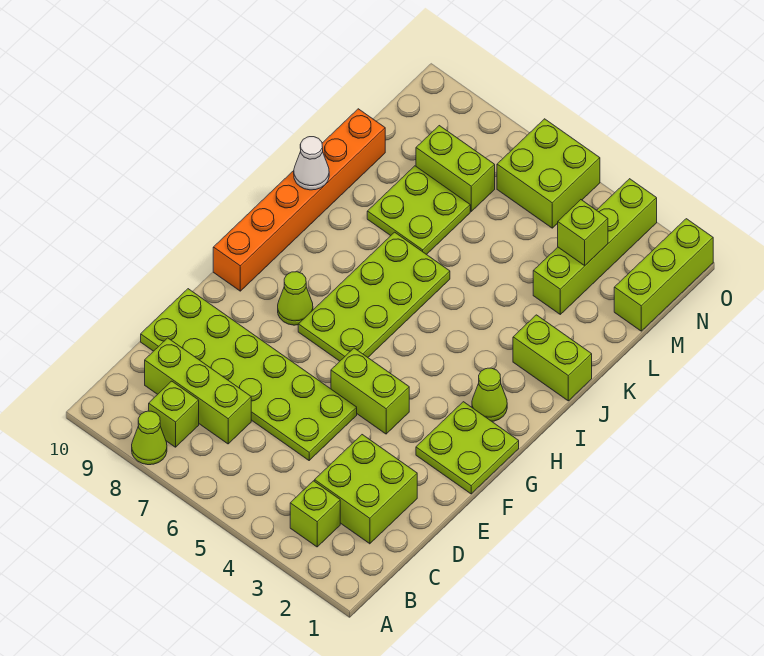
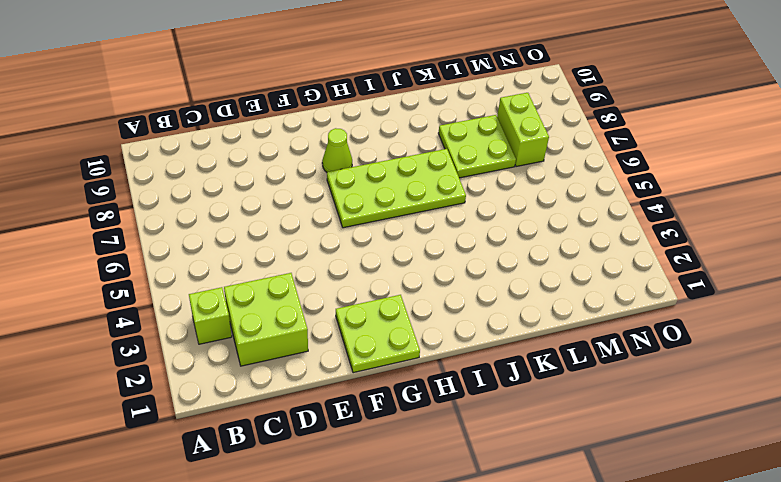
none -> lime cone A8 level 1
none -> lime brick B8 level 1
none -> lime brick C7:C9 level 1

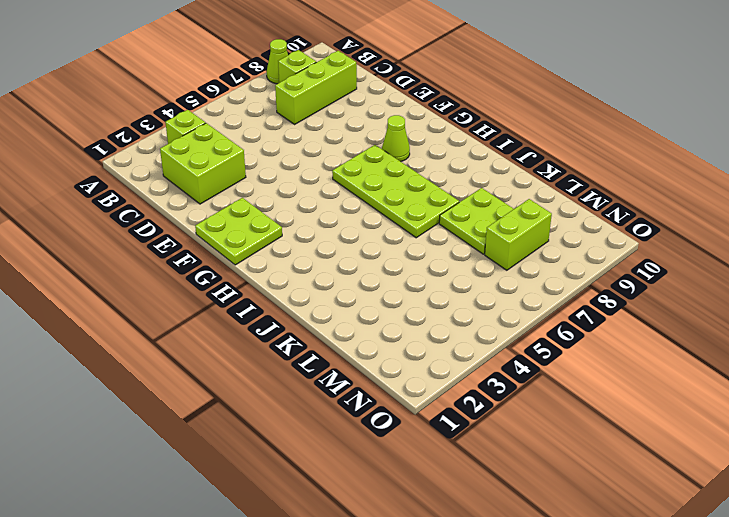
none -> lime plate D5:E10 level 1
none -> lime brick F4:F5 level 1
none -> orange brick G10:L10 level 1

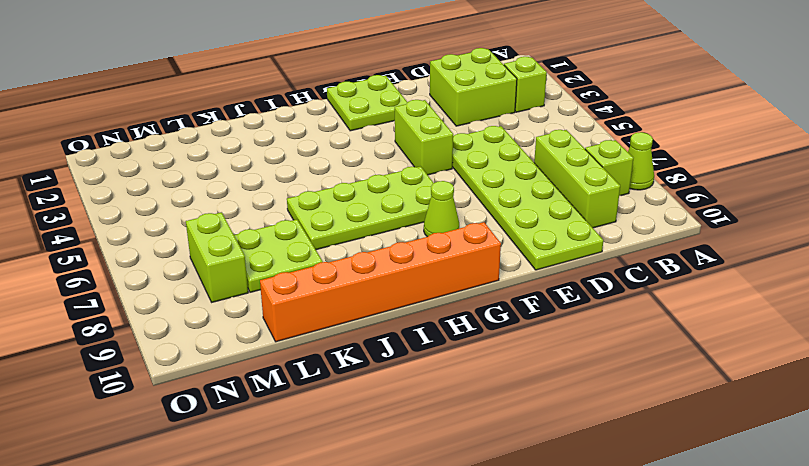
none -> lime cone H2 level 1
none -> lime brick J1:J2 level 1
none -> lime brick L3:O3 level 1

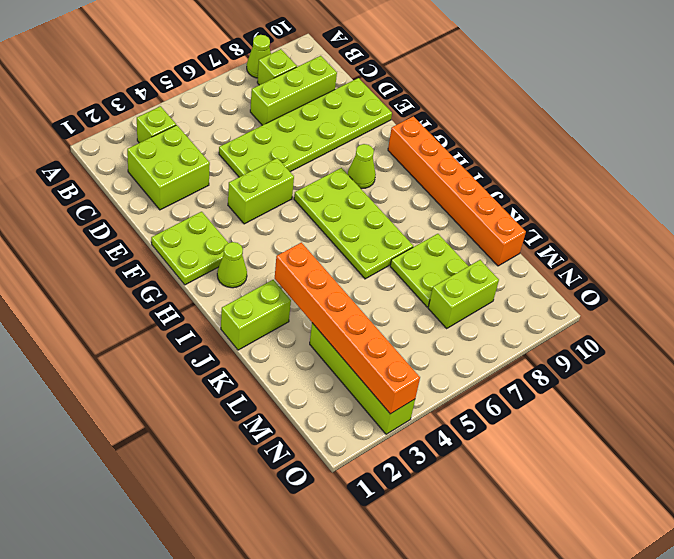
orange brick J3:O3 level 2 -> lime brick M3 level 2
none -> lime brick M1:O1 level 1
none -> lime brick N5:O6 level 1
none -> white cone J10 level 2

